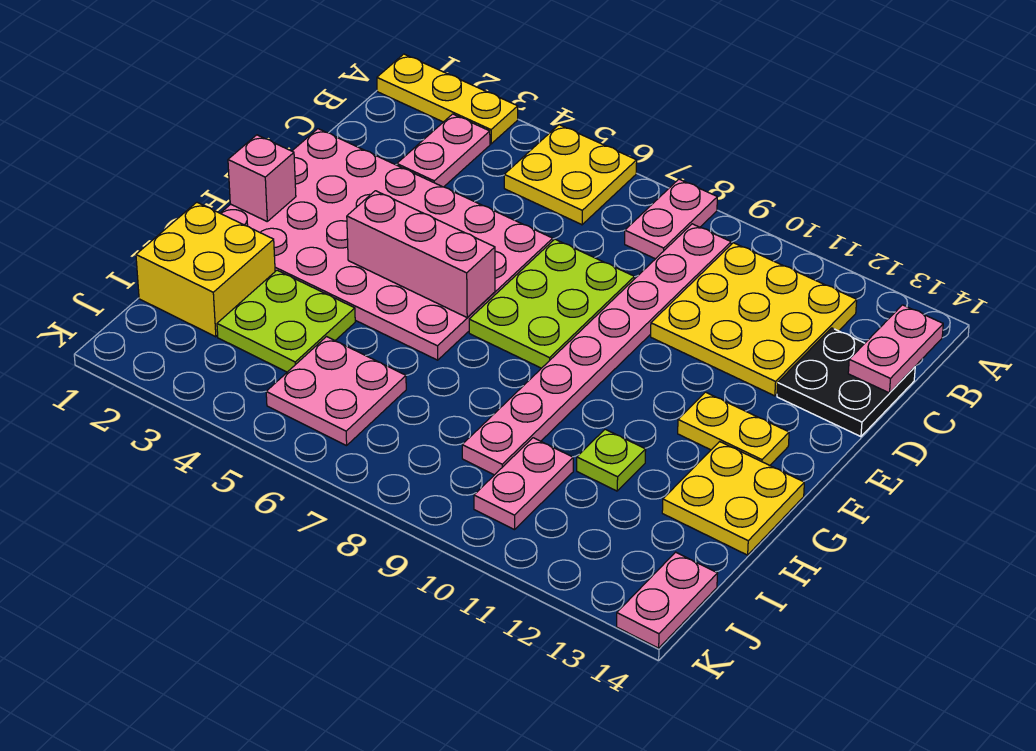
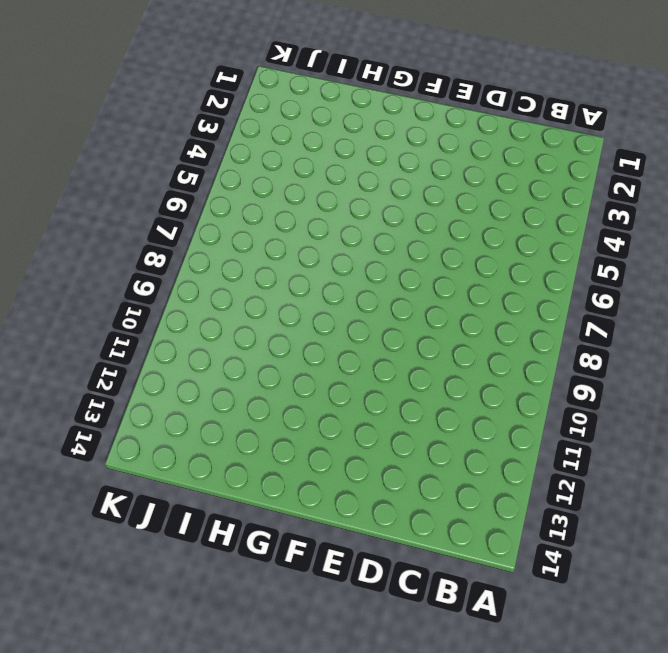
none -> yellow plate A1:A3 level 1
none -> yellow plate A5:B6 level 1
none -> pink plate A8:B8 level 1

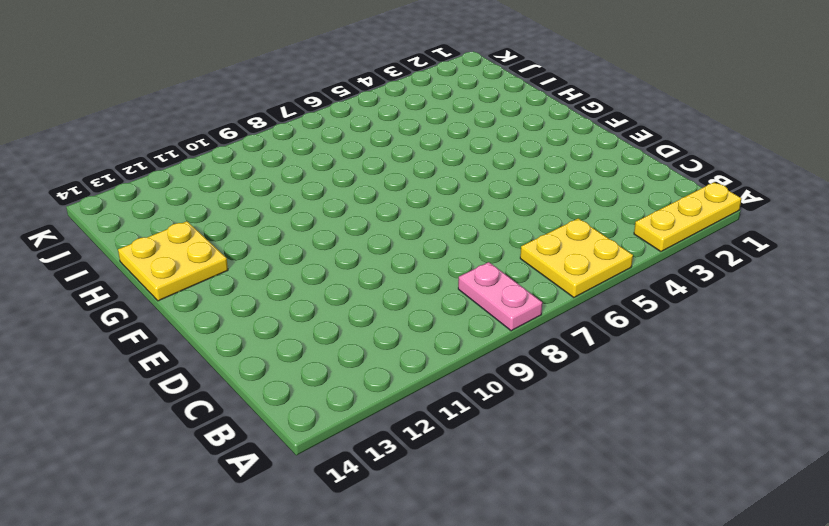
none -> pink plate B3:C3 level 1
none -> pink plate B9:I9 level 1
none -> yellow plate B10:D12 level 1

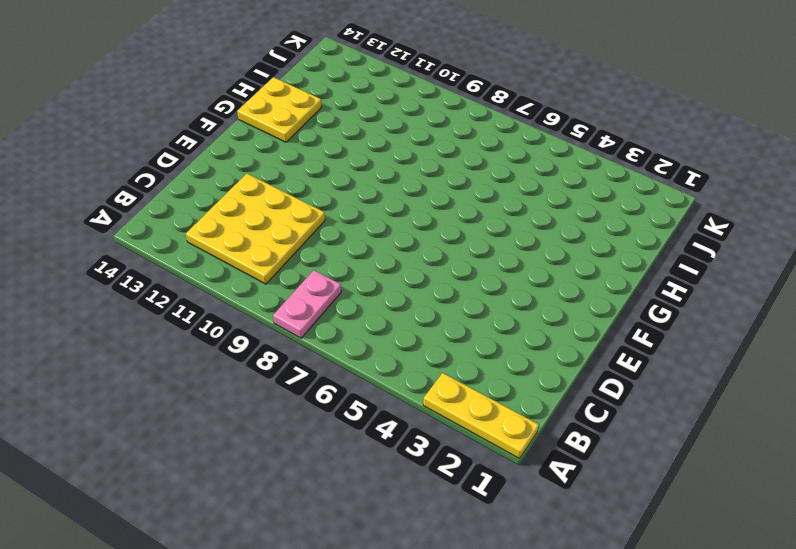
none -> yellow plate A5:B6 level 1
none -> pink plate B3:C3 level 1
none -> pink plate B9:I9 level 1

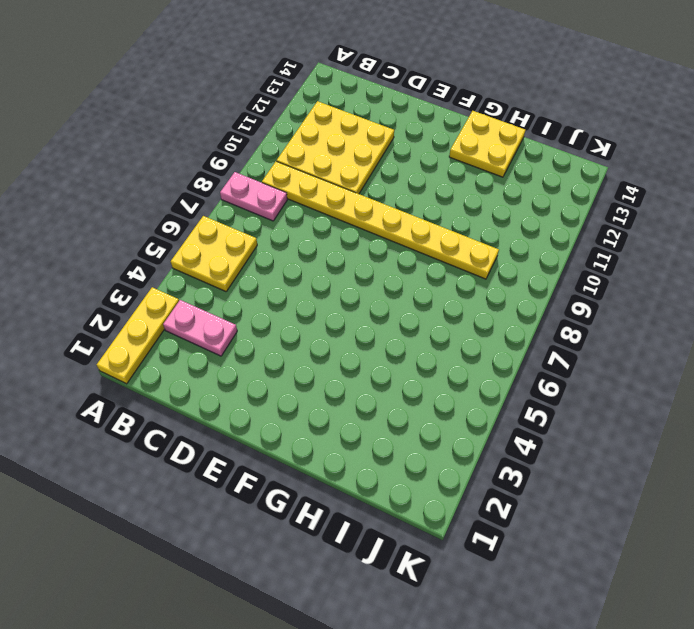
yellow plate B9:I9 level 1 -> pink plate B9:I9 level 1
none -> black plate C13:D14 level 1
none -> pink plate D1:G6 level 1
none -> lime plate D7:F8 level 1

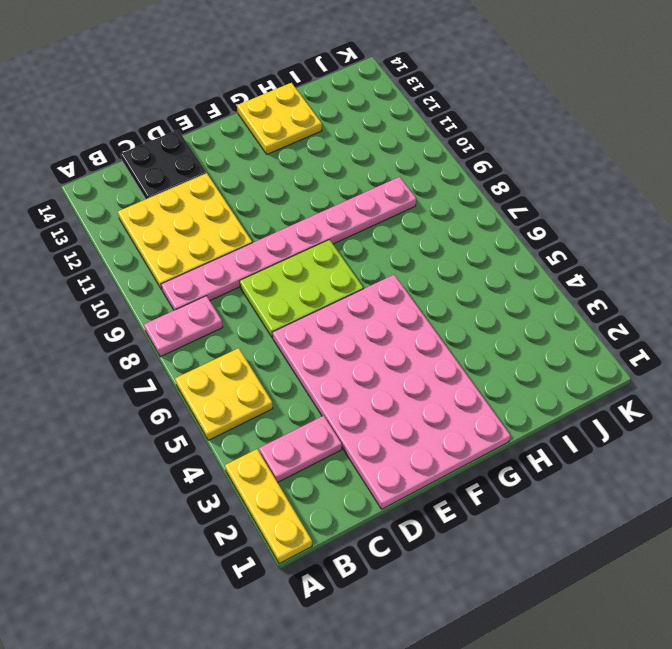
none -> yellow plate F12:F13 level 1
none -> yellow brick H1:I2 level 1
none -> lime plate H3:I4 level 1

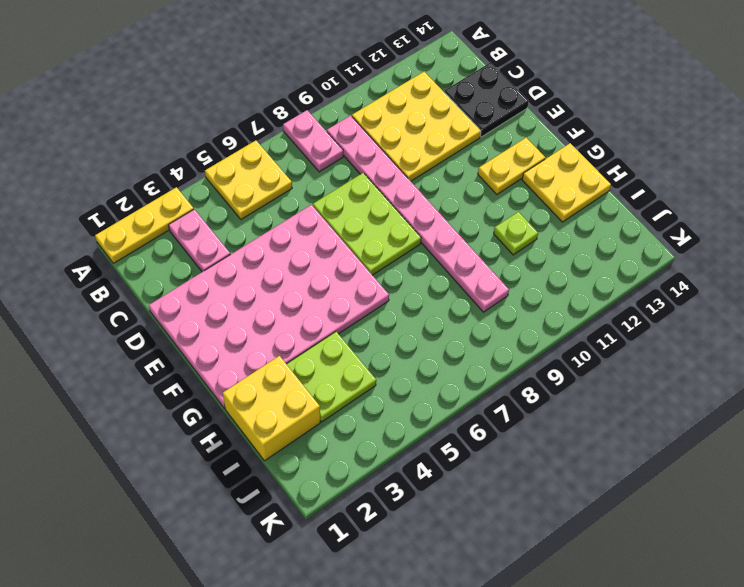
none -> pink plate I5:J6 level 1
none -> pink plate I10:J10 level 1
none -> pink plate J14:K14 level 1

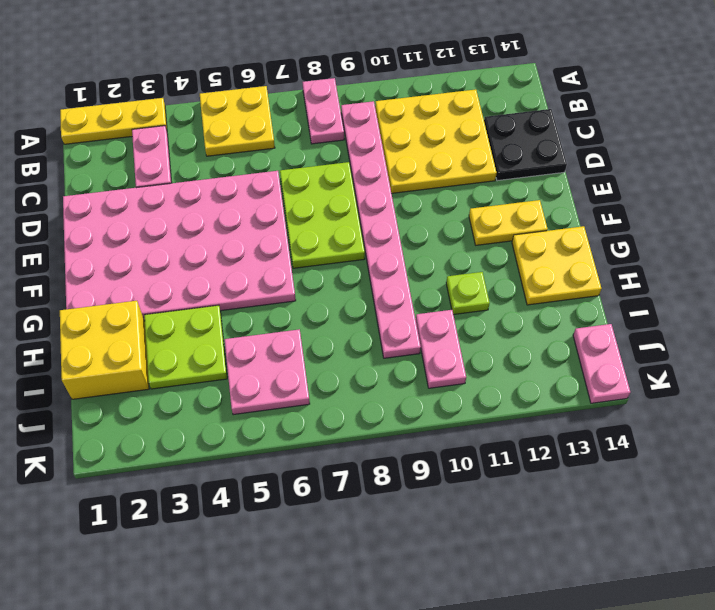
none -> pink plate B14:C14 level 2
none -> pink brick F1 level 2
none -> pink brick F4:F6 level 2

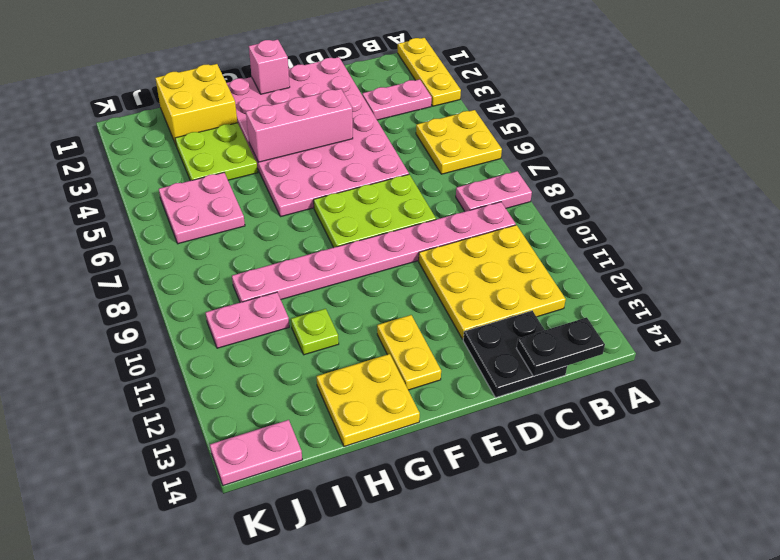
black plate B14:C14 level 2 -> pink plate B14:C14 level 2
pink brick E4:G4 level 2 -> pink brick F4:F6 level 2

